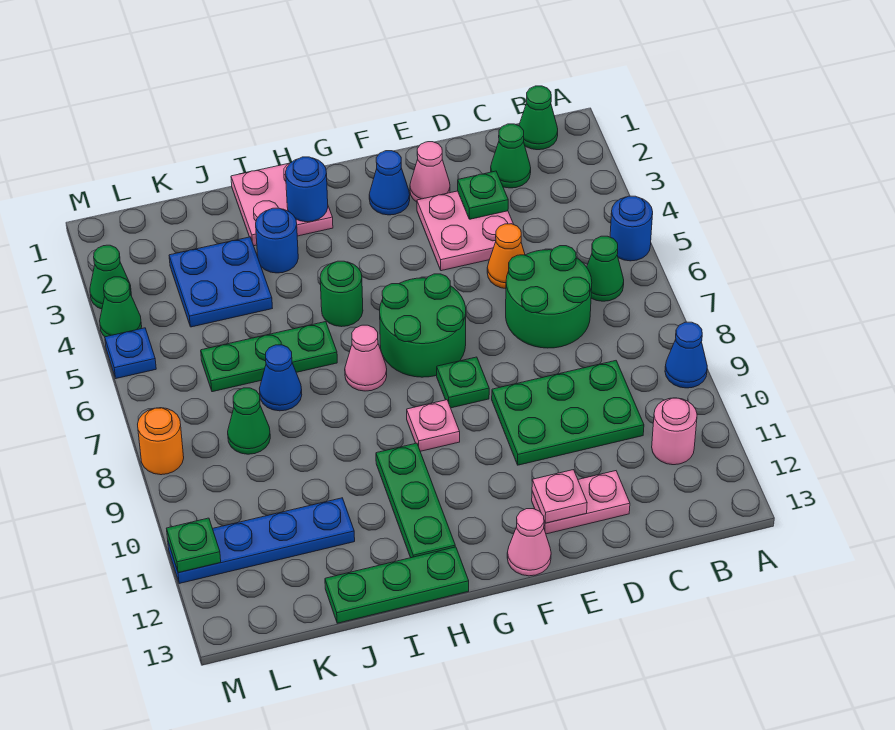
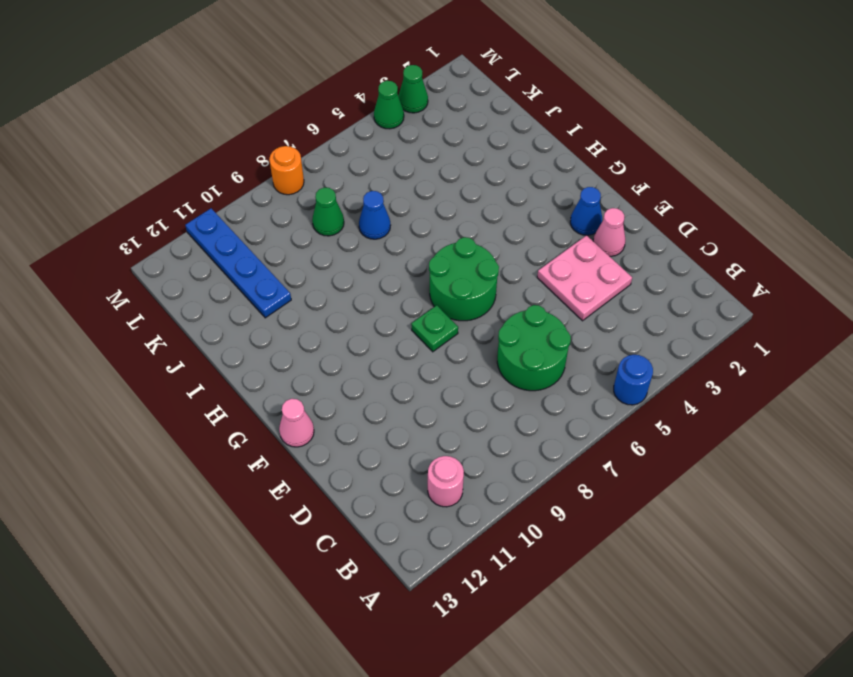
none -> blue cone A9 level 1
none -> green cone B1 level 1
none -> green cone B6 level 1
none -> green cone C2 level 1

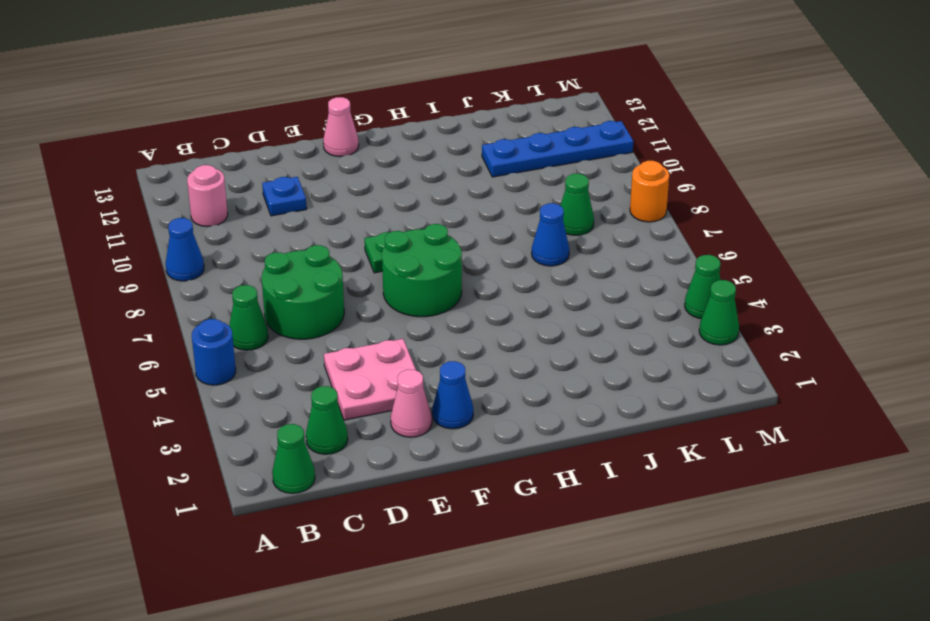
blue plate D11 level 1 -> blue plate M5 level 1
none -> green plate C9:E10 level 1
none -> orange cone D5 level 1
none -> pink plate D12:E12 level 1
none -> pink plate G9 level 1

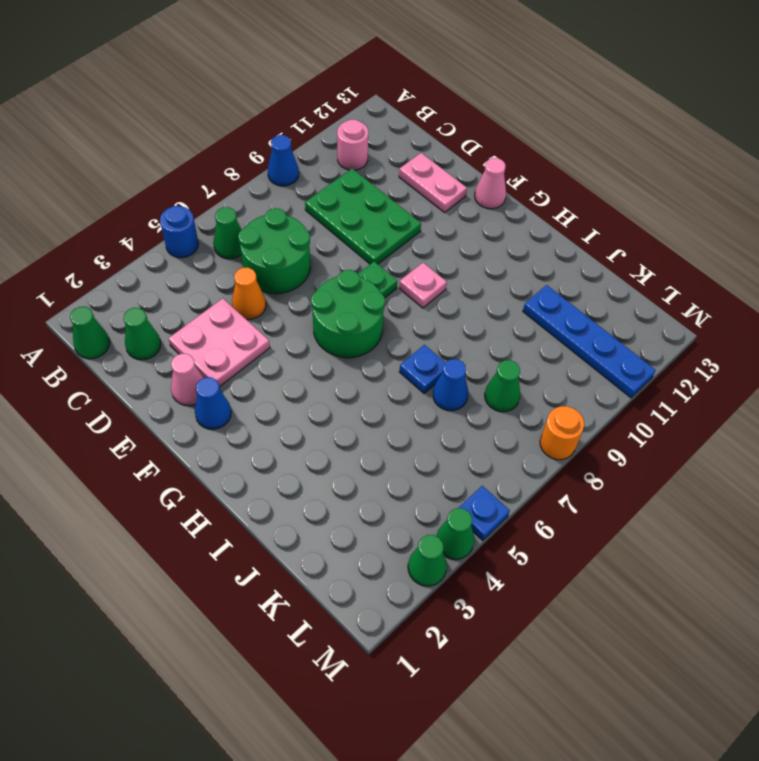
blue plate I7 level 1 -> none
none -> pink plate H1:I2 level 1
none -> green round brick H5 level 1
none -> pink cone H7 level 1
none -> green plate H10:H12 level 1

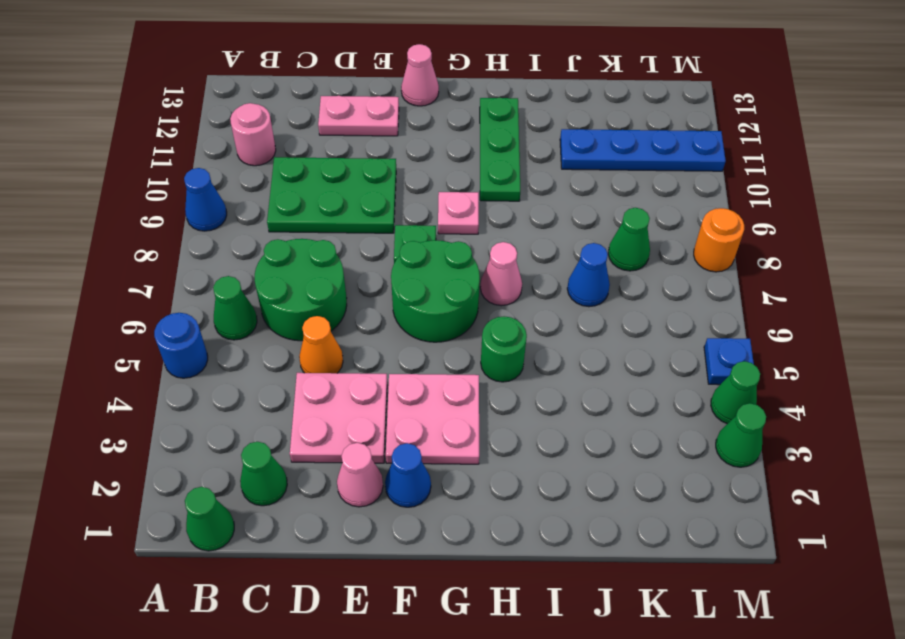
pink plate F3:G4 level 1 -> pink plate H1:I2 level 1
none -> green plate H13:J13 level 1
none -> blue round brick I3 level 1
none -> green plate I6:K6 level 1
none -> blue plate J3:K4 level 1

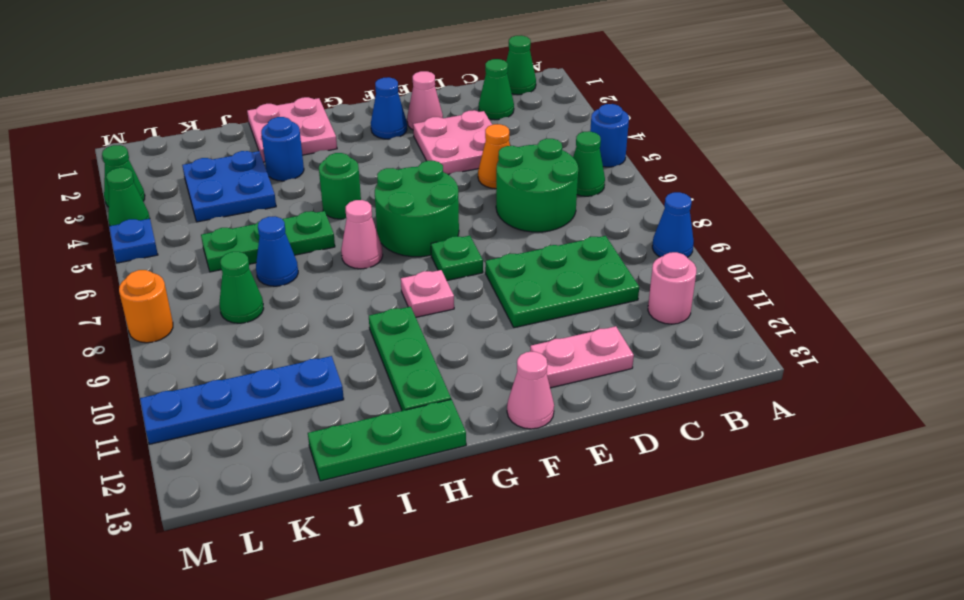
none -> green plate D3 level 2
none -> pink plate E12 level 2
none -> blue round brick H2 level 2
none -> green plate M11 level 2

